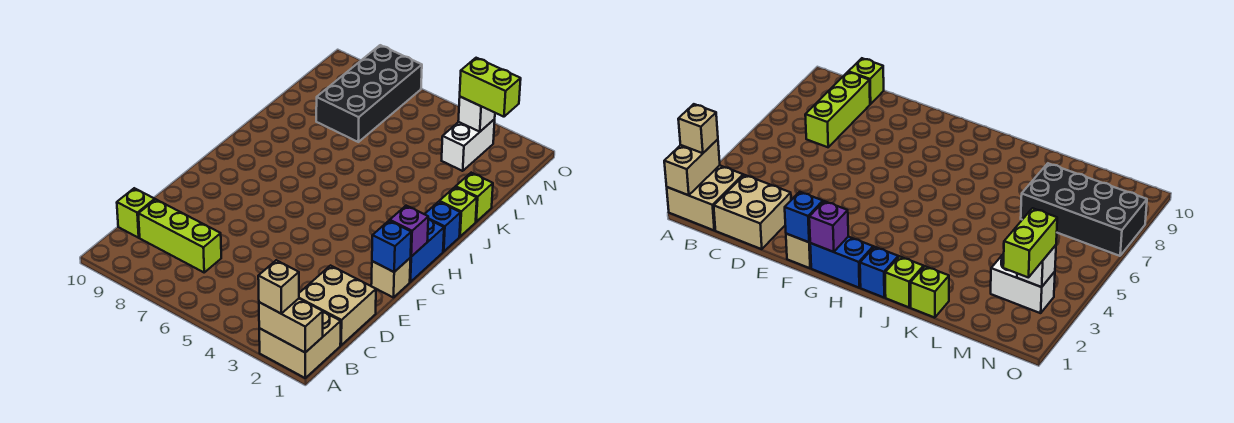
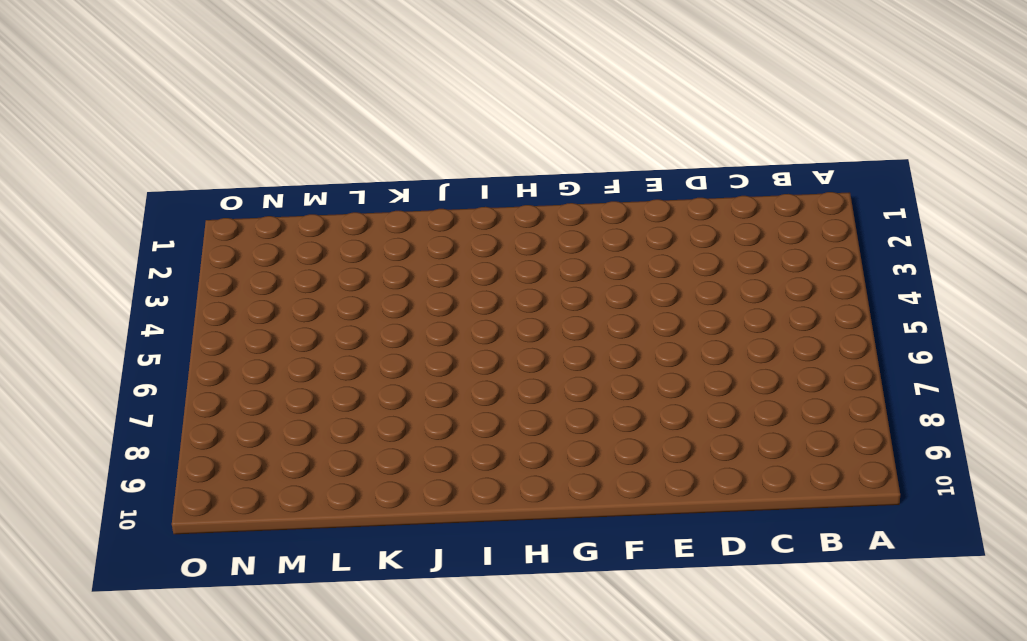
none -> tan brick A1:B2 level 1
none -> tan brick C1:D2 level 1
none -> lime brick C7:C9 level 1

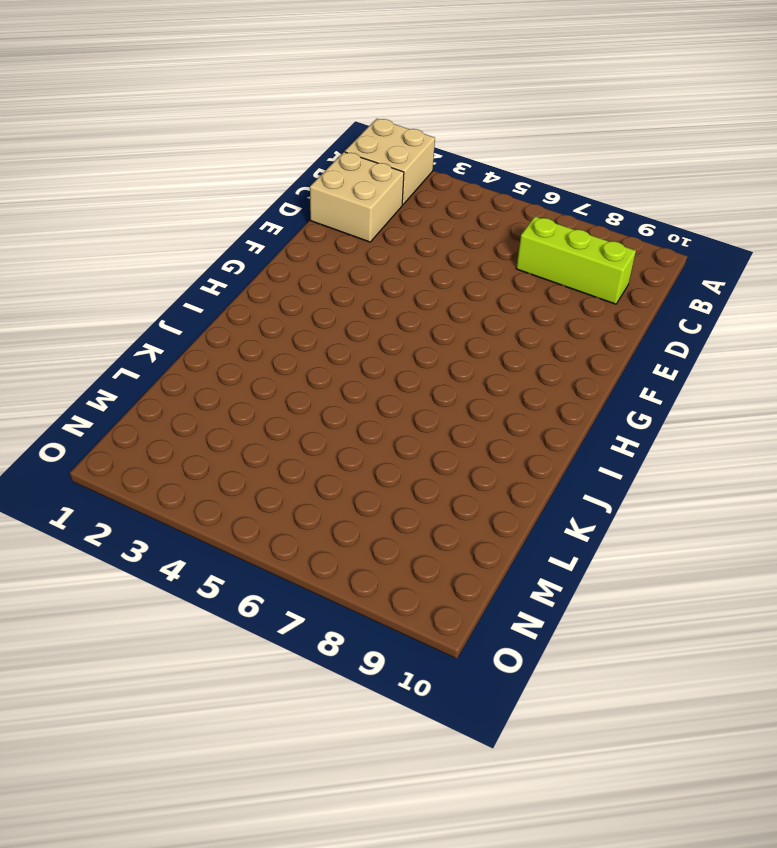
none -> lime brick C10 level 1
none -> tan brick F1 level 1
none -> blue brick G1:H1 level 1

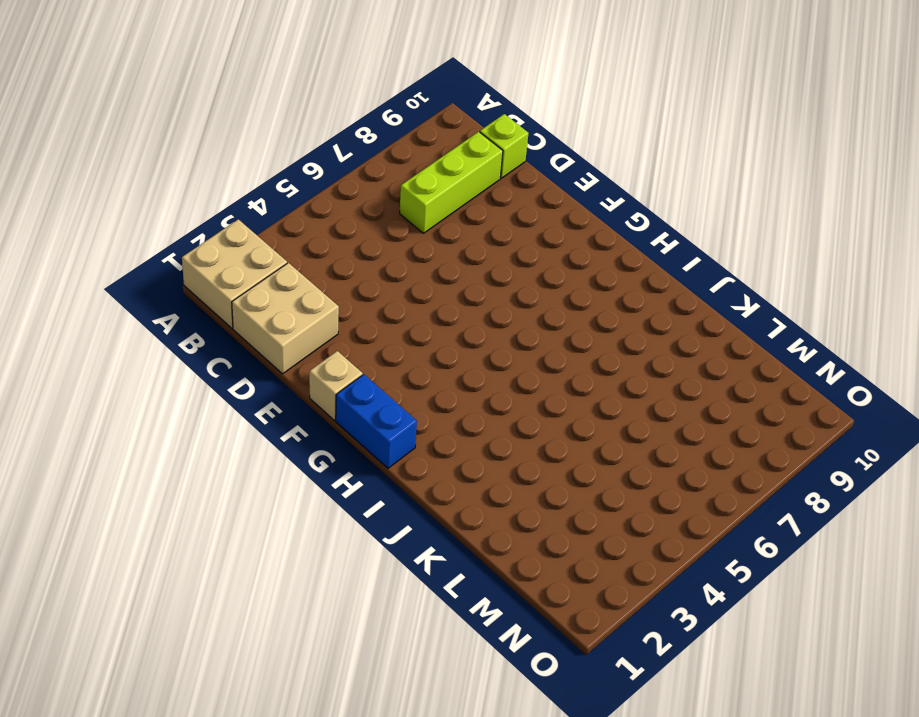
none -> blue brick I1 level 1
none -> lime brick J1 level 1
none -> lime brick K1 level 1

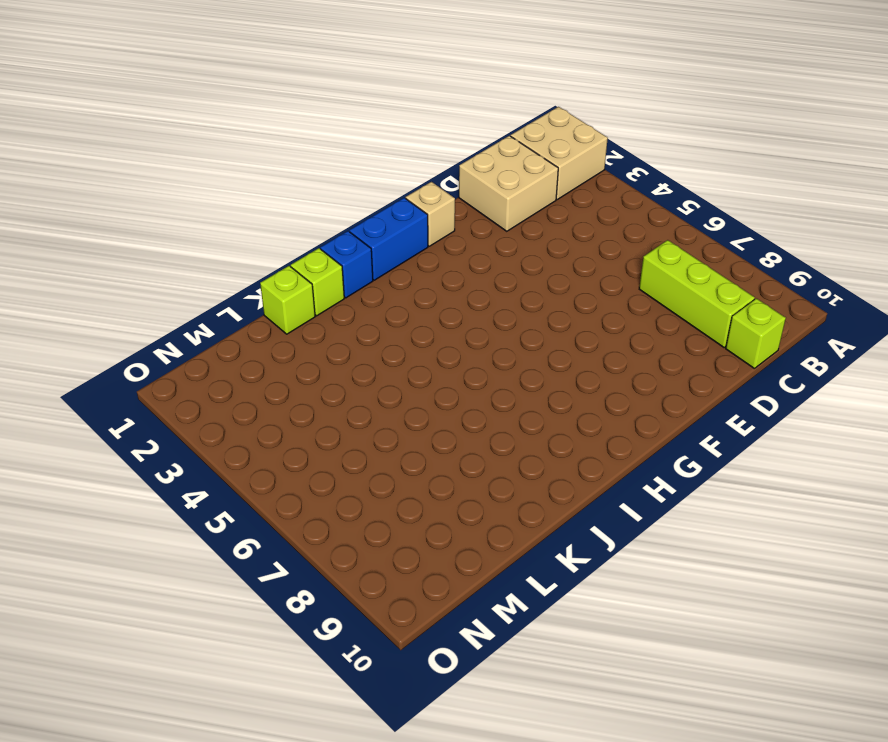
none -> black brick L7:O8 level 1
none -> white brick M3:N3 level 1
none -> tan brick A1:A2 level 2

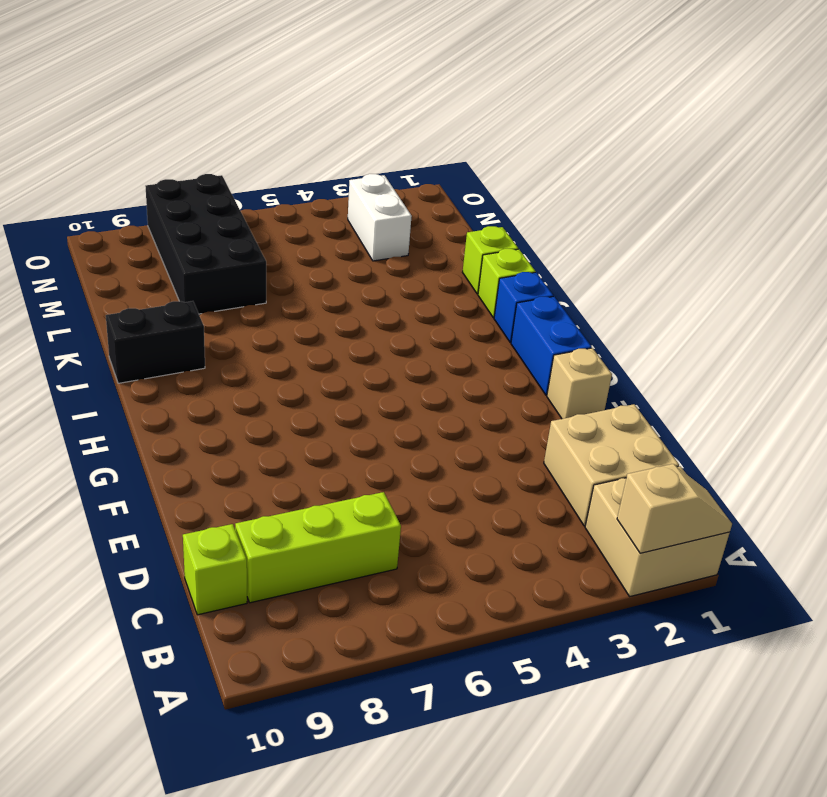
tan slope A1:A2 level 2 top 2 -> tan brick A1:A2 level 2
black brick J9:J10 level 1 -> none
none -> blue brick F1 level 2
none -> purple brick G1 level 2
none -> white brick N3 level 2

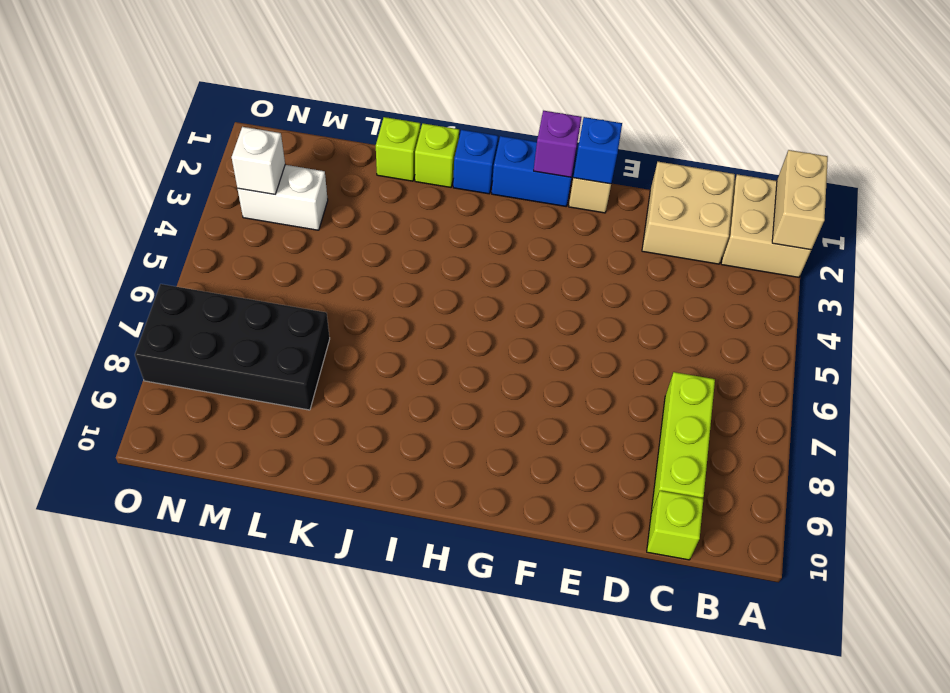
none -> tan brick A2 level 3
none -> lime brick N2:N3 level 3

